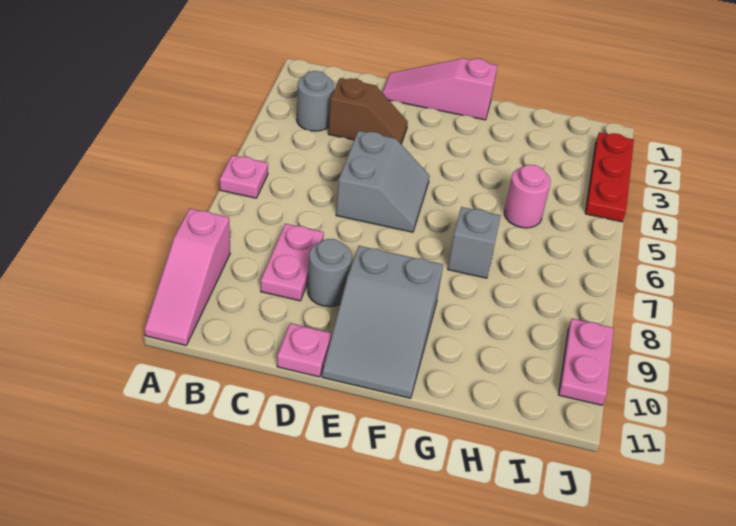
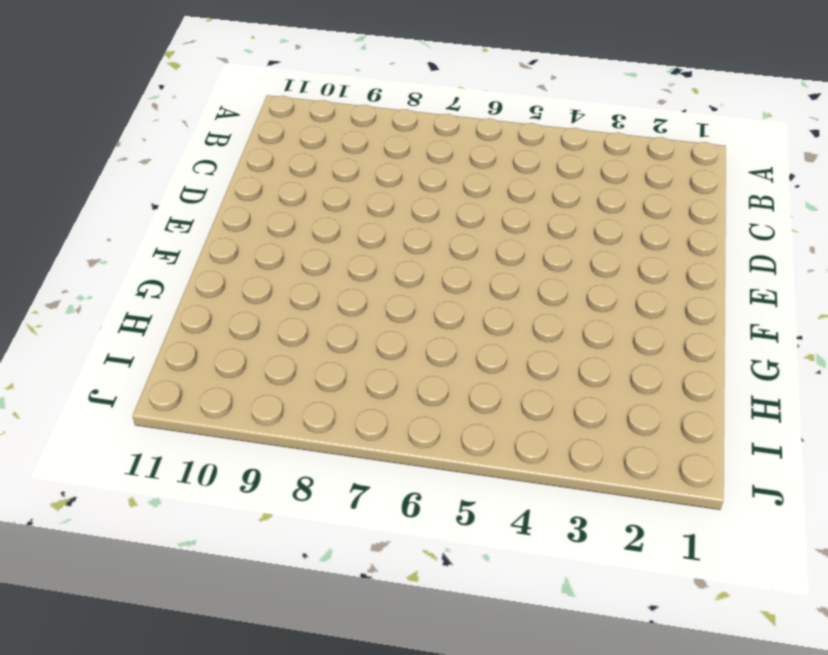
none -> pink plate A6 level 1
none -> pink slope A9:A11 level 1 top 9
none -> grey round brick B3 level 1

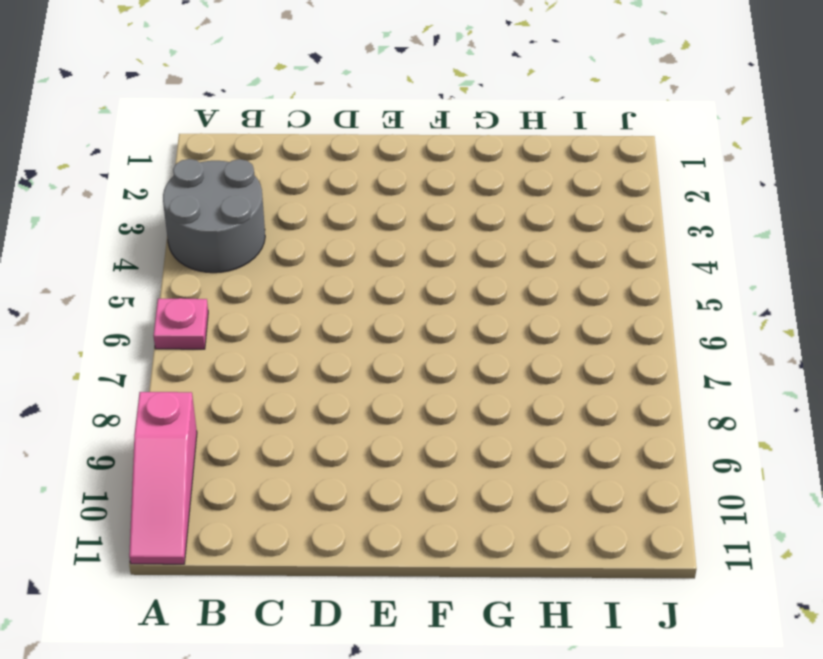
grey round brick A3:B4 level 1 -> grey round brick B3 level 1
none -> brown slope C3:D3 level 1 top C
none -> pink plate C8:C9 level 1
none -> pink slope D1:F1 level 1 top F

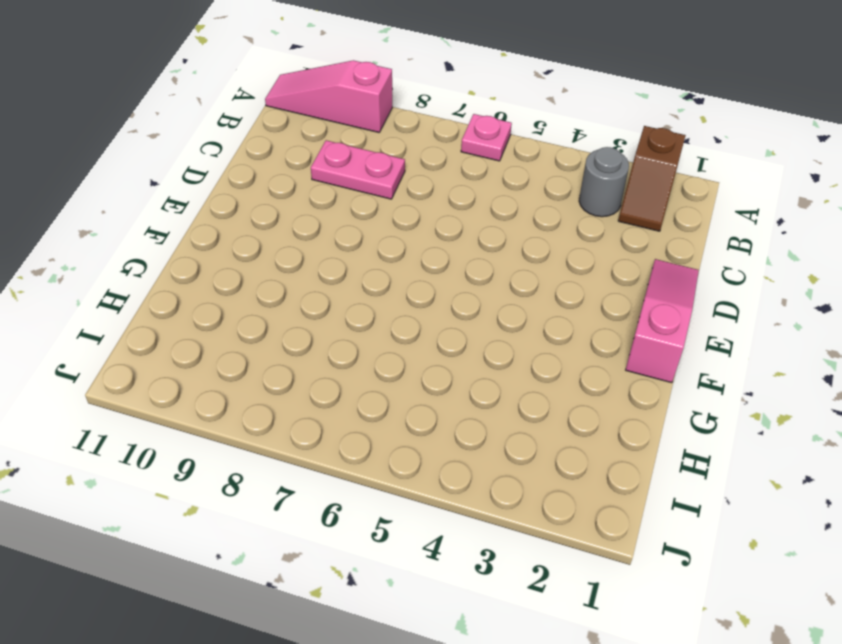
brown slope A2:B2 level 1 top A -> brown slope C3:D3 level 1 top C
none -> grey slope D5:E6 level 1 top D
none -> grey round brick D9 level 1
none -> pink plate D11 level 1

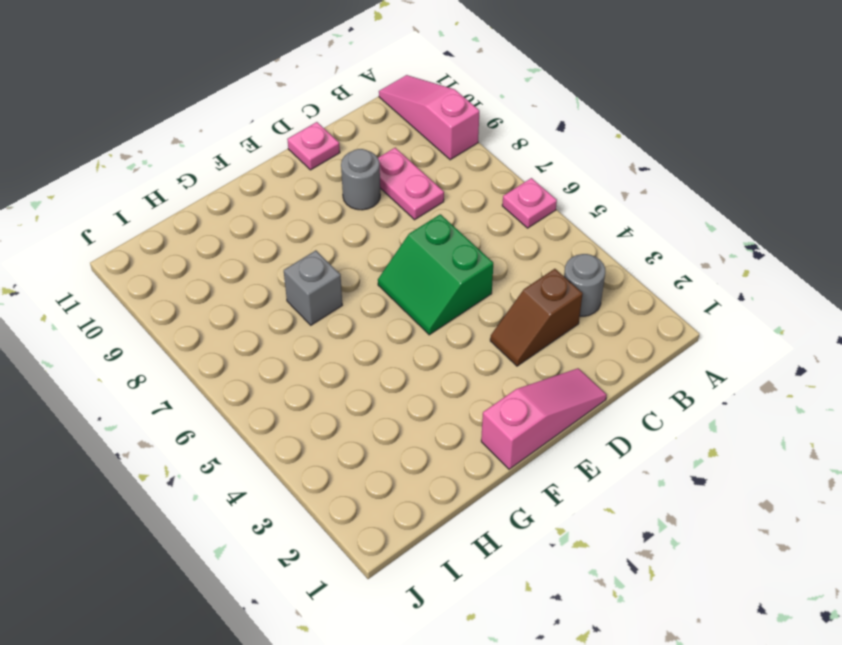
green slope D5:E6 level 1 top D -> grey slope D5:E6 level 1 top D
none -> grey slope E9:F11 level 1 top 9
none -> pink round brick H5 level 1
none -> red plate J2:J4 level 1

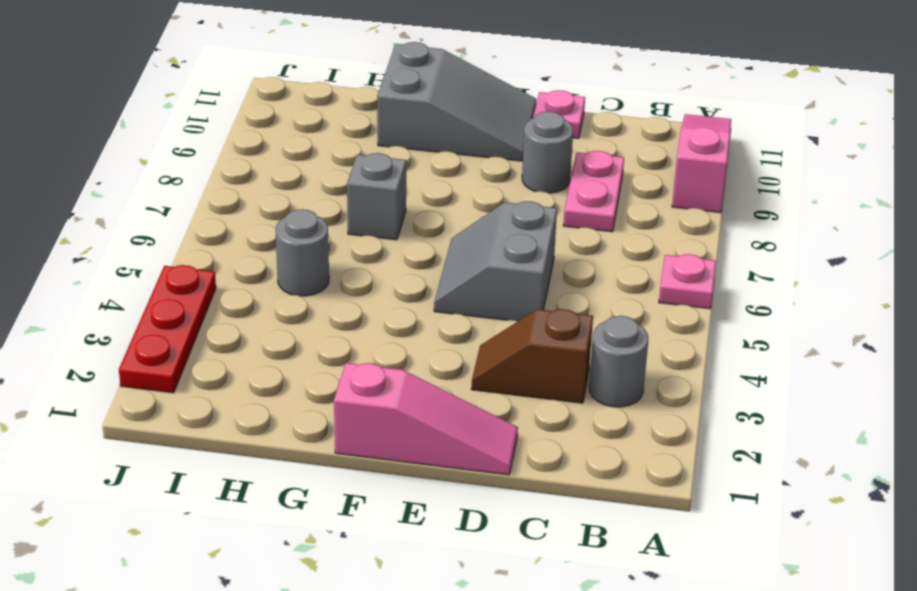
grey slope E10:G11 level 1 top G -> grey slope E9:F11 level 1 top 9
grey round brick H5 level 1 -> pink round brick H5 level 1
none -> pink plate J9:J10 level 1

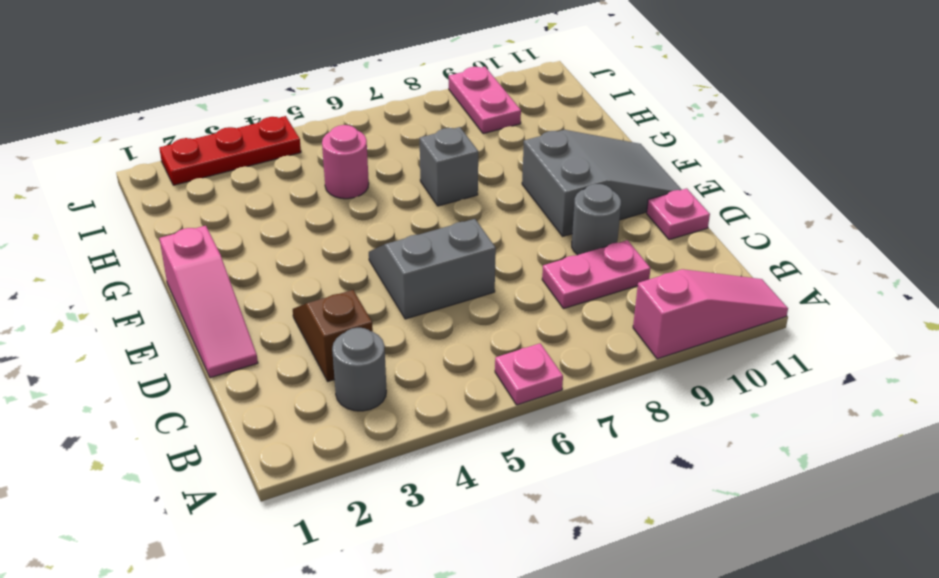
pink plate I9:J9 level 1 -> pink plate J9:J10 level 1

